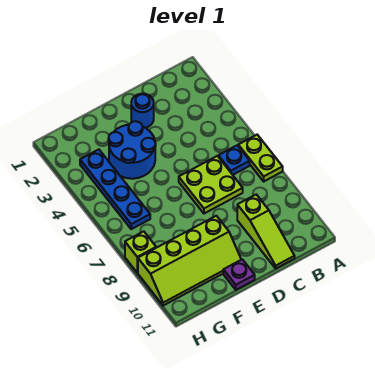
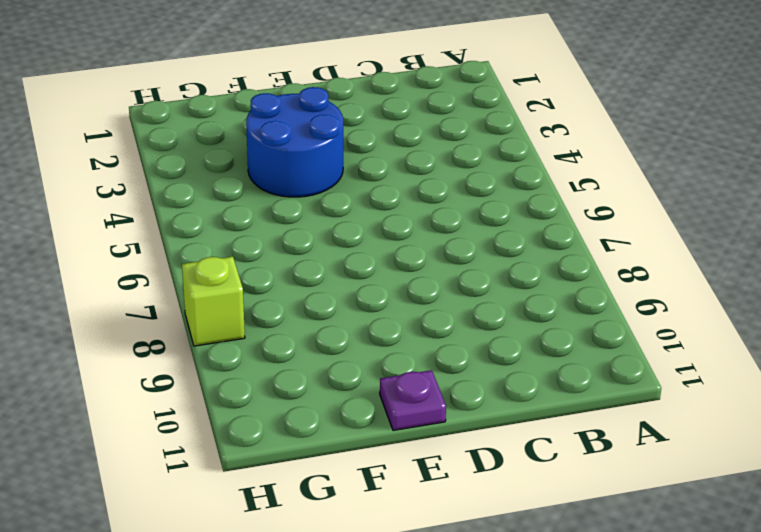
none -> lime plate A6:A7 level 1
none -> blue plate B6 level 1

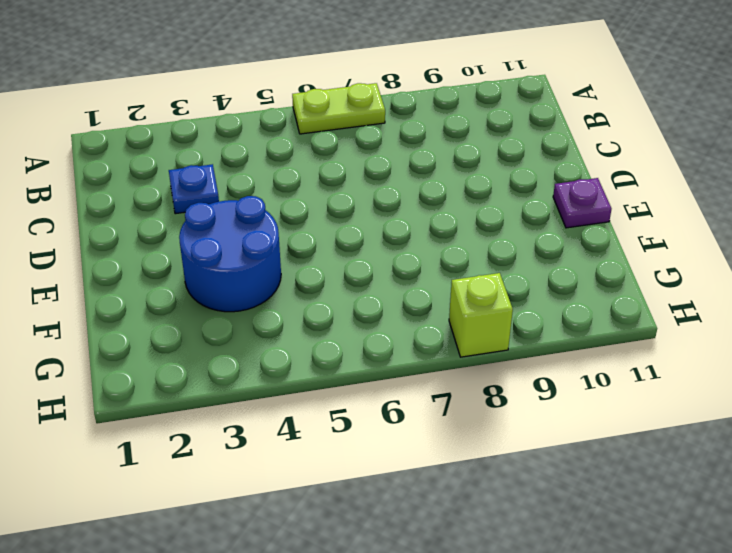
blue plate C3 level 1 -> blue plate B6 level 1
none -> lime plate C6:D7 level 1
none -> lime slope C9:C11 level 1 top 9

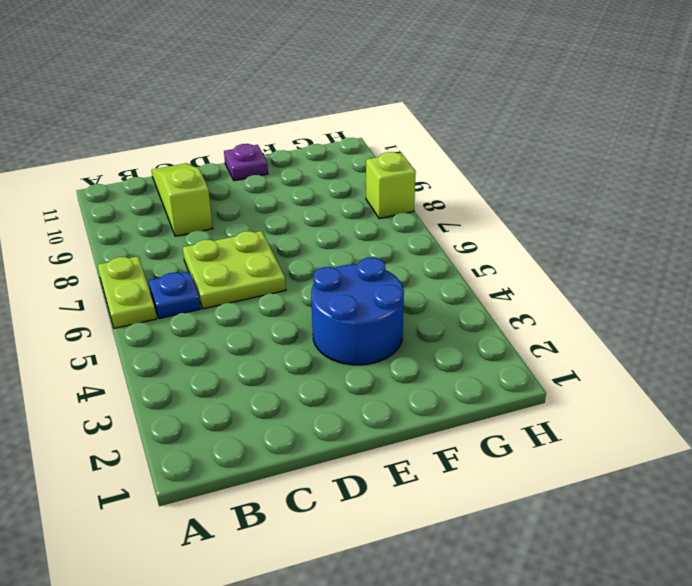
none -> blue round brick D2 level 1
none -> lime slope E9:H10 level 1 top 9

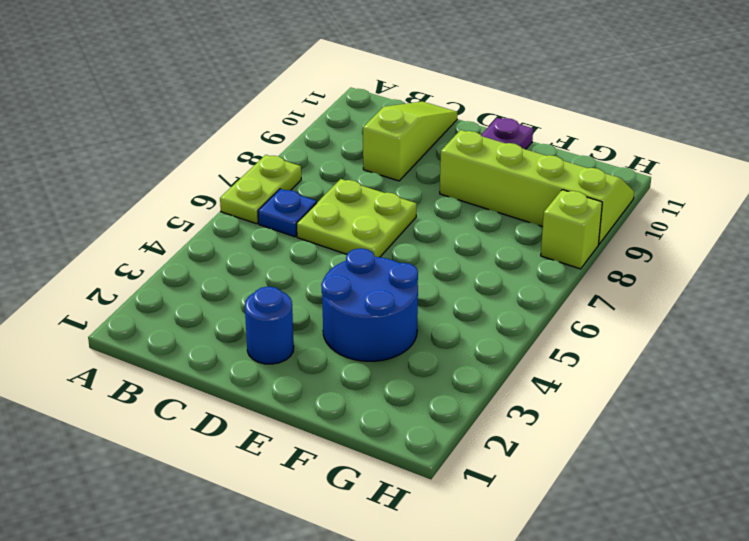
none -> blue plate G3:G6 level 1

